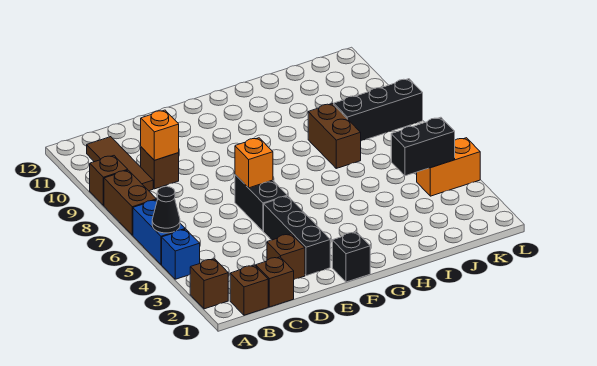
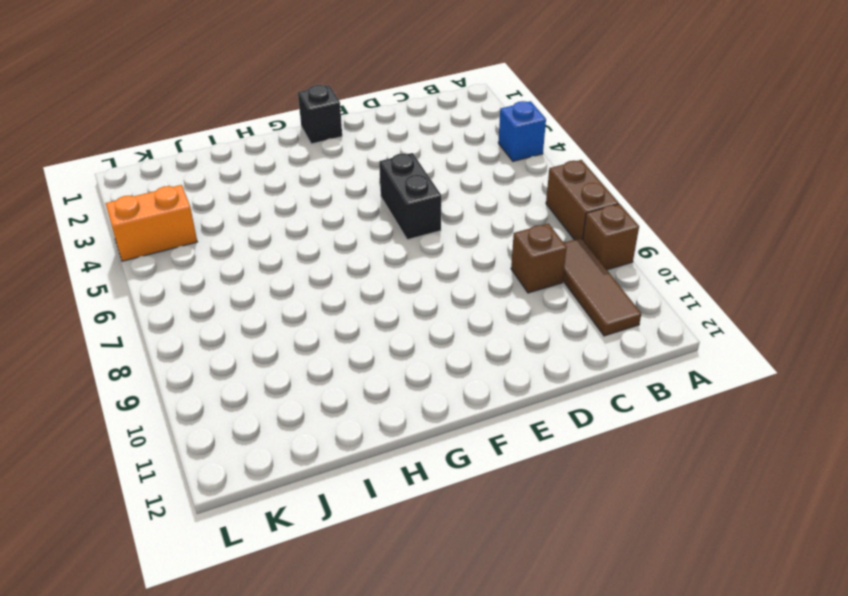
none -> brown brick A2 level 1
none -> blue brick A5:A6 level 1
none -> brown brick B1 level 1

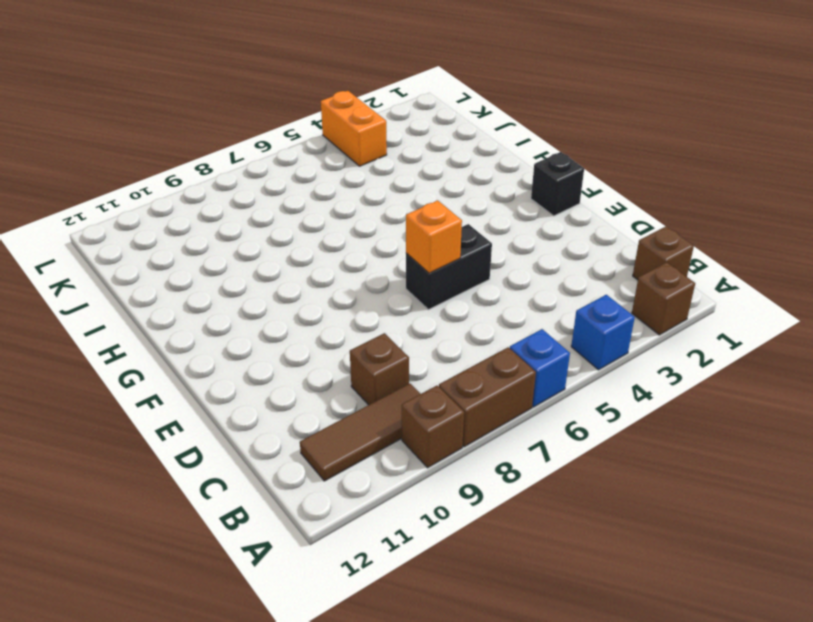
blue brick A6 level 1 -> blue brick A5:A6 level 1
none -> brown brick C1 level 1
none -> brown brick D2 level 1
none -> black brick E2:E4 level 1

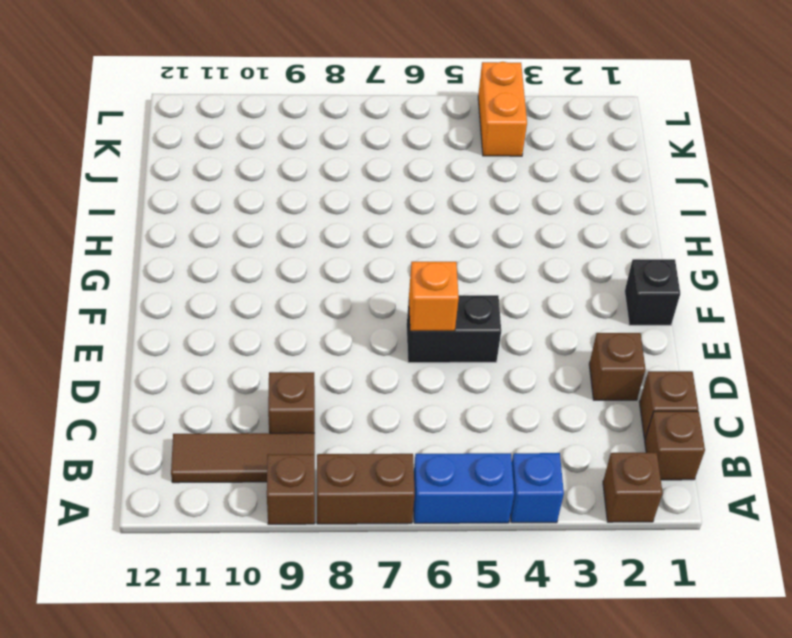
none -> black brick E2:E4 level 1
none -> brown brick I7:I8 level 1
none -> black brick J8:L8 level 1

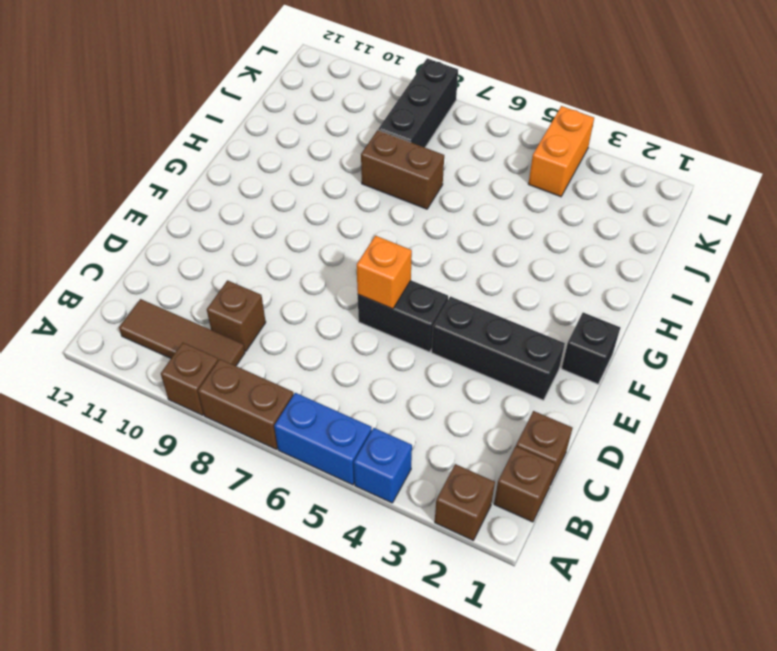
none -> brown brick D2 level 1
none -> black cone A5 level 2
none -> orange brick C9 level 2

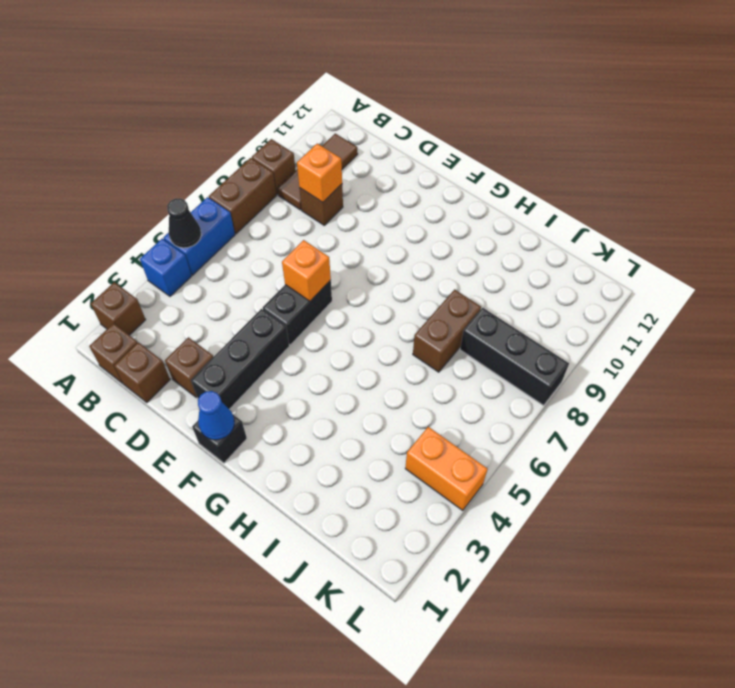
blue cone F1 level 2 -> none
none -> black brick J4:K4 level 2

